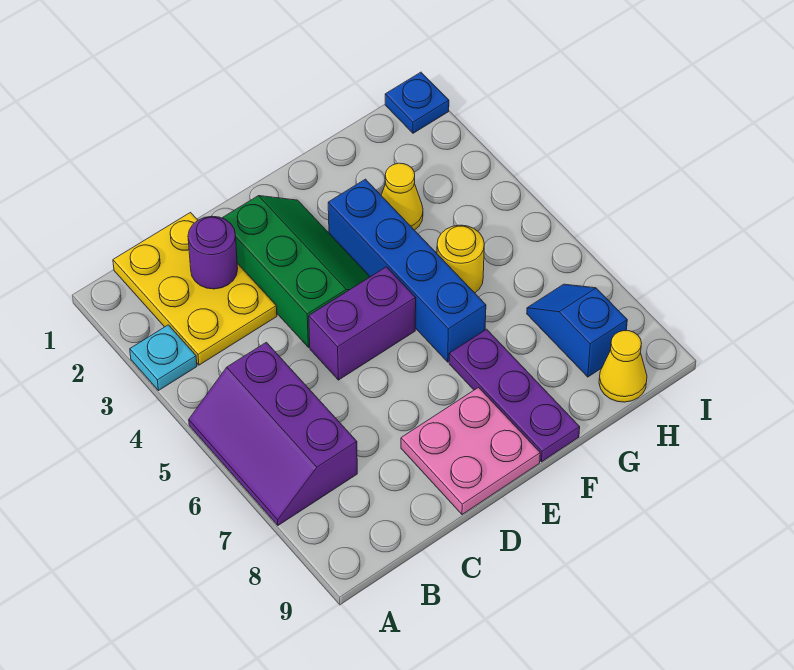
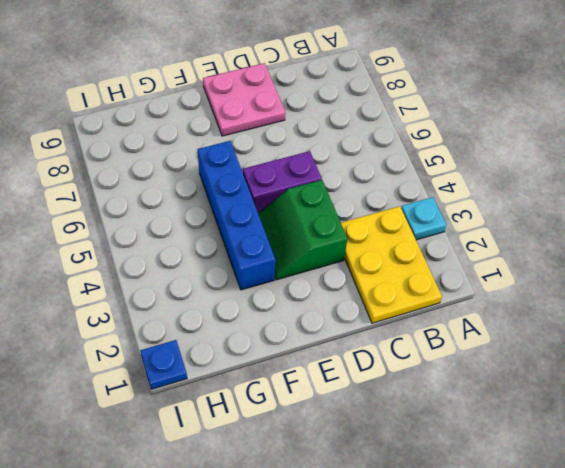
green slope D3:E4 level 1 top D -> green slope D2:E4 level 1 top D
none -> purple slope A5:B7 level 1 top B
none -> purple plate F7:F9 level 1
none -> yellow cone G3 level 1

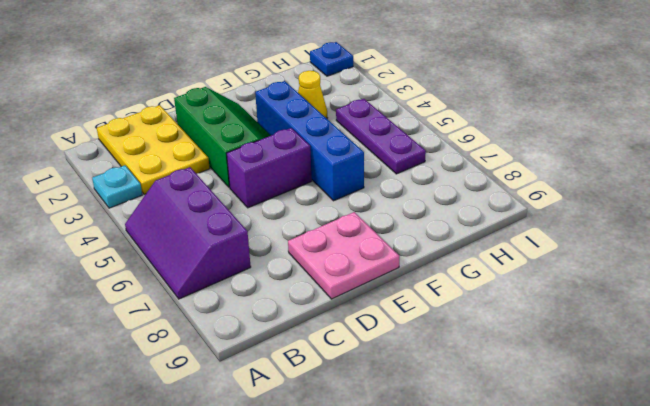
purple plate H4:H6 level 1 -> purple plate F7:F9 level 1
none -> yellow round brick G5 level 1
none -> blue slope H7:H8 level 1 top 8
none -> yellow cone H9 level 1

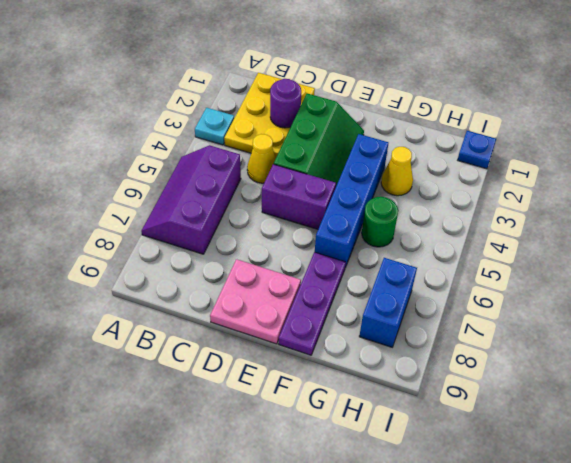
yellow cone C4 level 1 -> yellow cone H9 level 1
green round brick G5 level 1 -> yellow round brick G5 level 1
blue brick H7:H8 level 1 -> blue slope H7:H8 level 1 top 8

